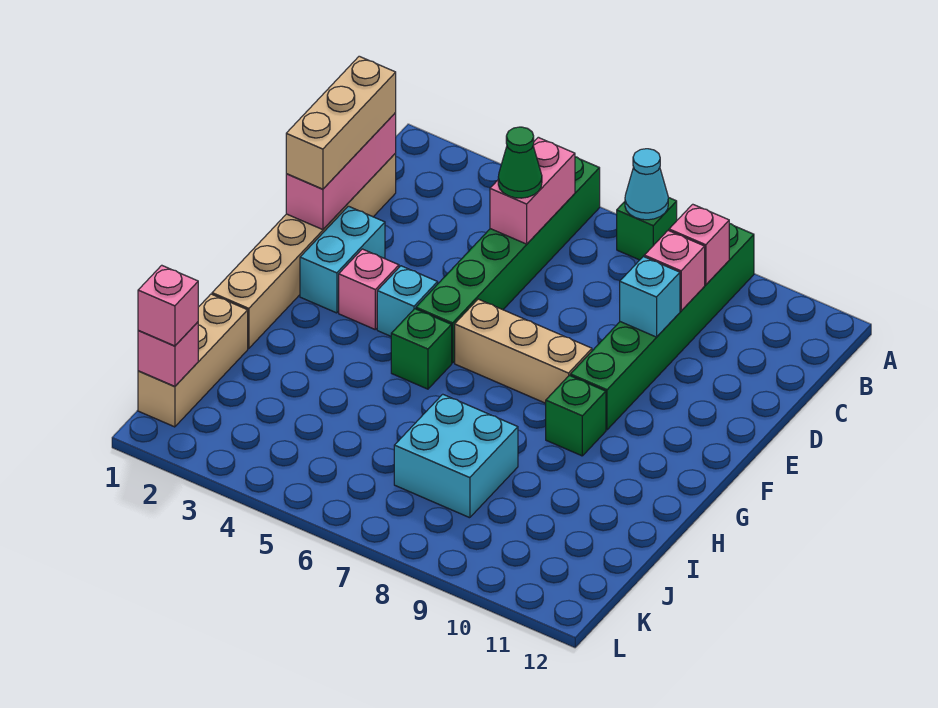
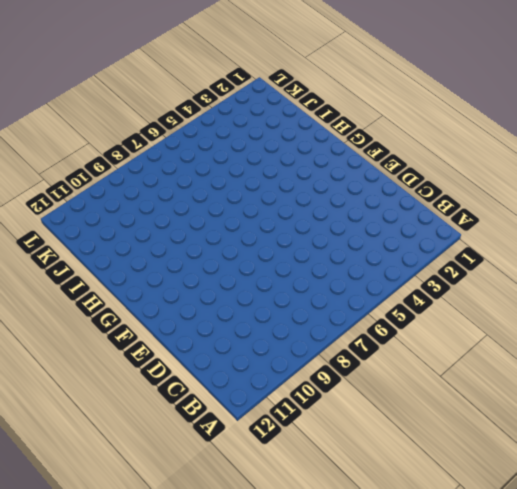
none -> green brick A5:F5 level 1
none -> green brick A7 level 1
none -> green brick A9:F9 level 1

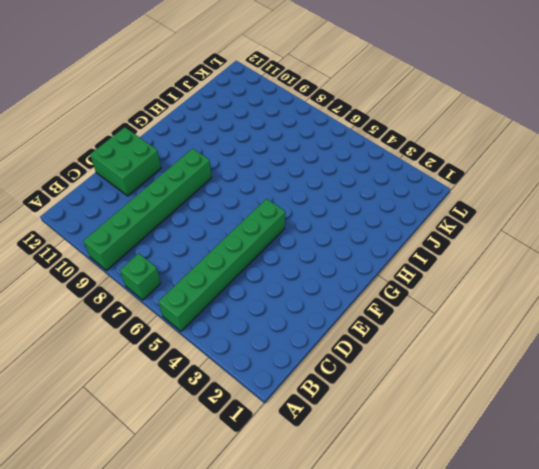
green brick D11:E12 level 1 -> none
none -> tan brick C1:H1 level 1
none -> cyan brick E2:F2 level 1
none -> pink brick F3 level 1

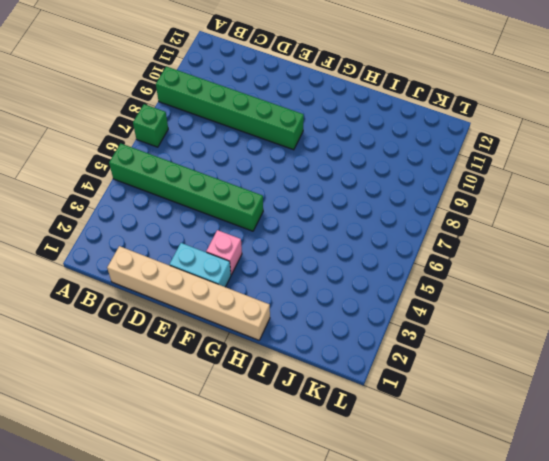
none -> cyan brick F4 level 1
none -> tan brick F6:F8 level 1
none -> green brick G5 level 1

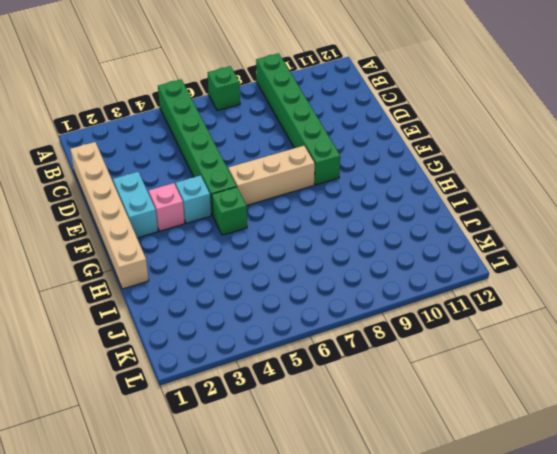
none -> green brick G9 level 1
none -> tan brick I1:K1 level 1
none -> cyan brick I7:J8 level 1

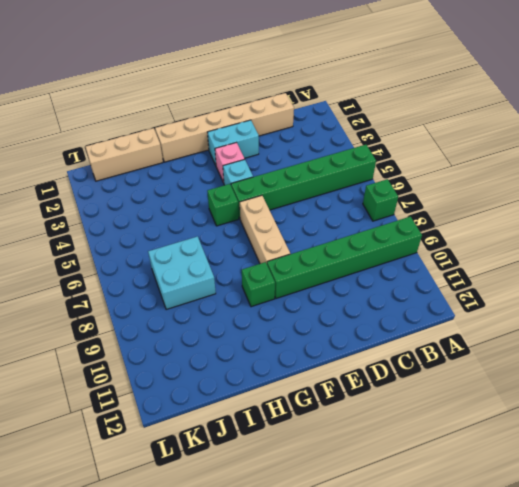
none -> cyan cone A7 level 2
none -> pink brick B5:C5 level 2
none -> pink brick B9 level 2

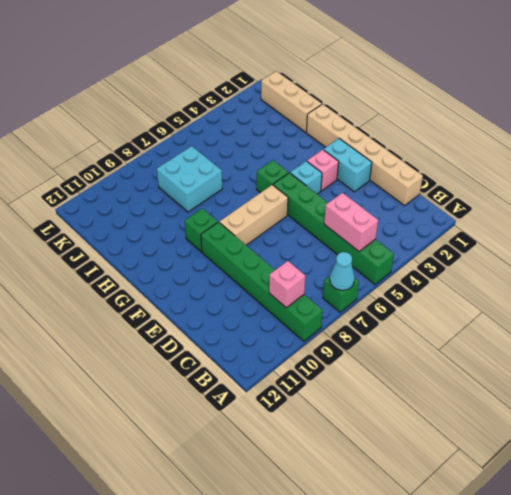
none -> pink brick C1:E1 level 2
none -> pink brick C9 level 2
none -> cyan brick D9 level 2

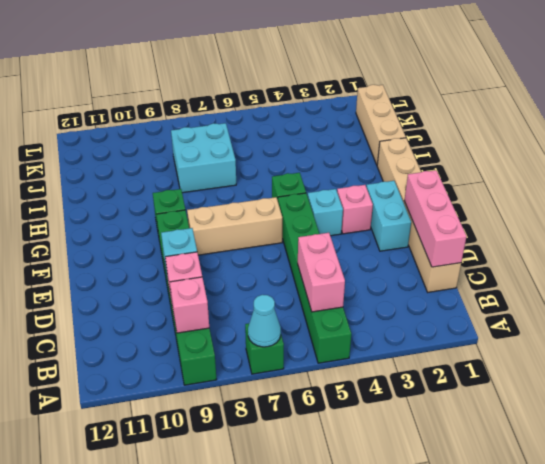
none -> pink brick K1 level 2
none -> tan brick C1:E1 level 3
none -> green cone C5 level 3

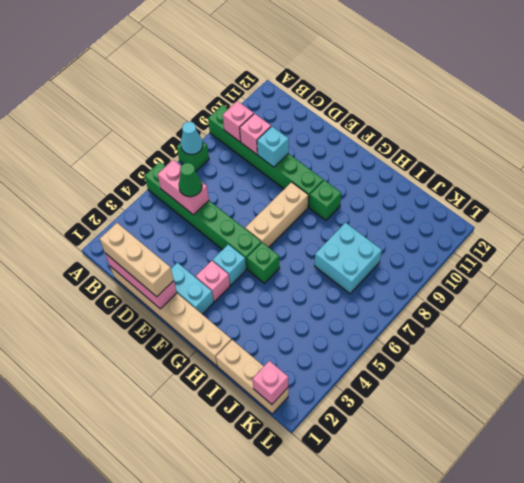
none -> pink brick K1 level 3

